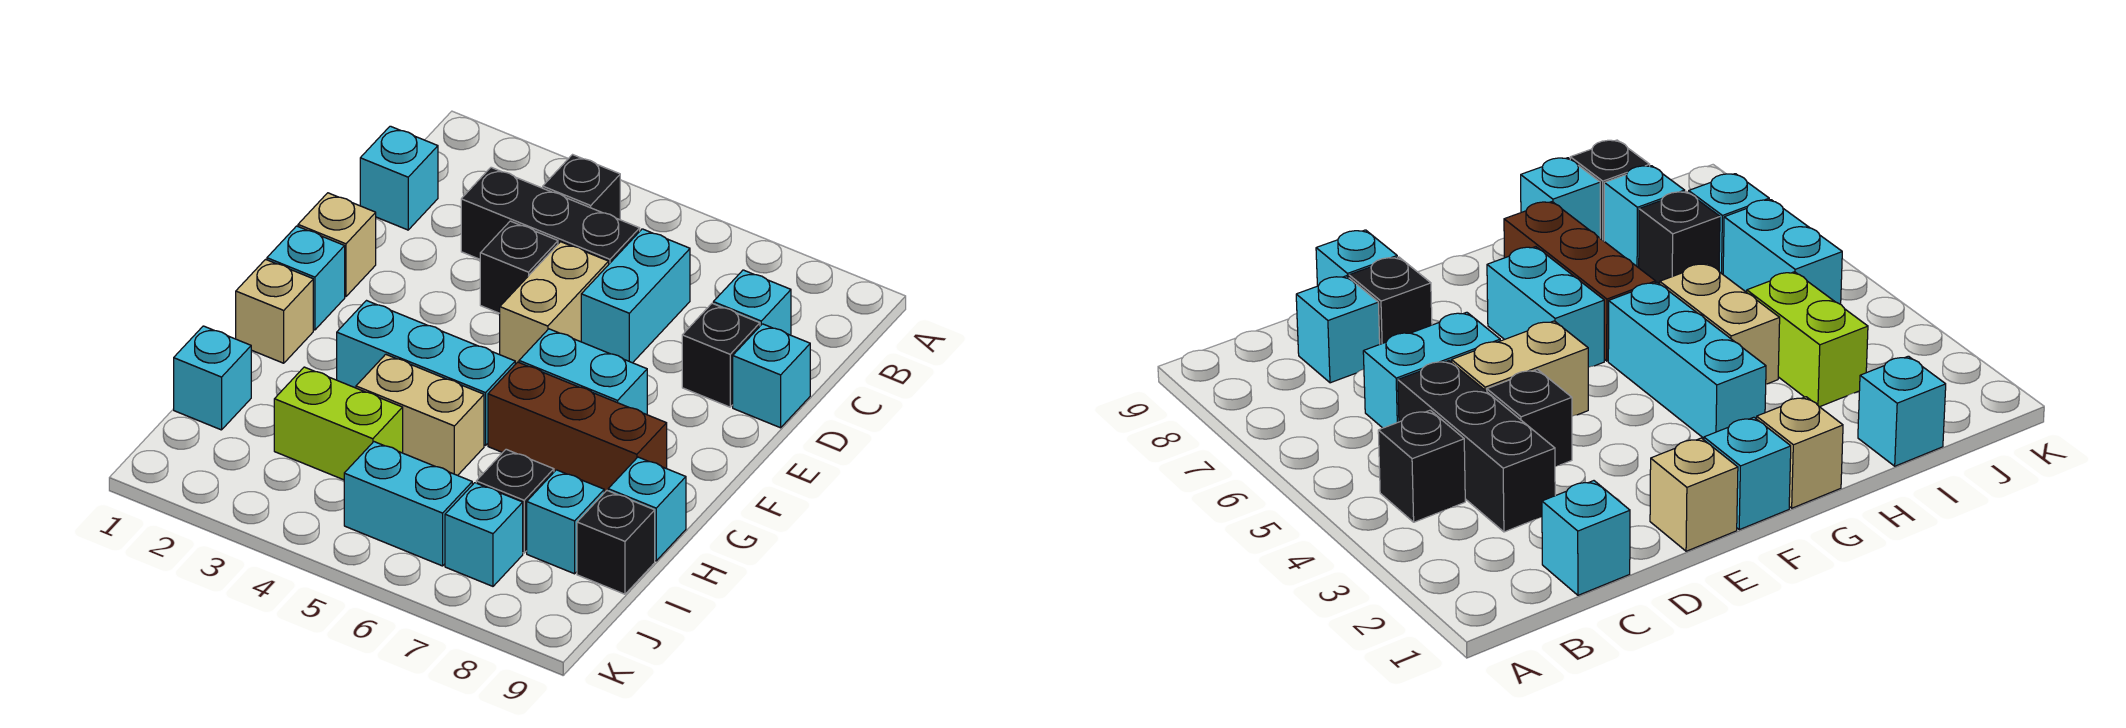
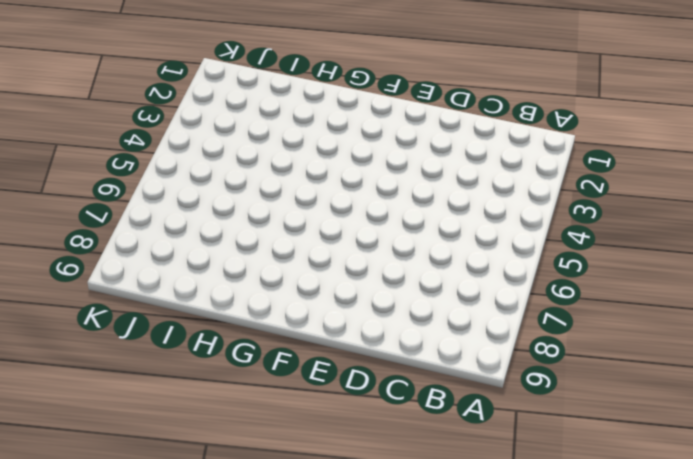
none -> black brick B4 level 1
none -> cyan brick C1 level 1
none -> black brick C3:C5 level 1

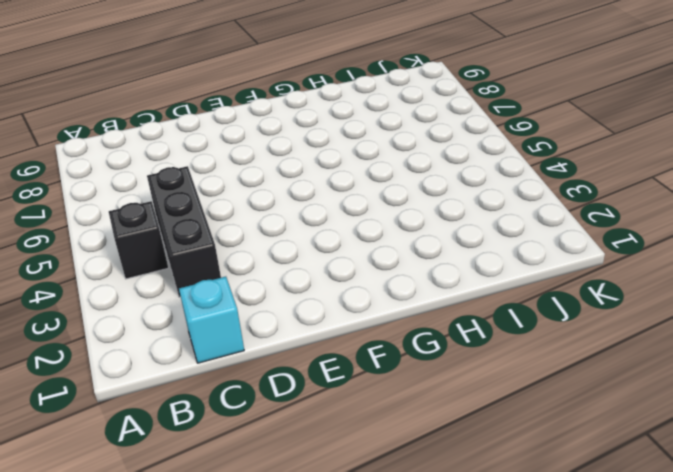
none -> cyan brick C6:D6 level 1
none -> cyan brick C8 level 1
none -> black brick D4 level 1

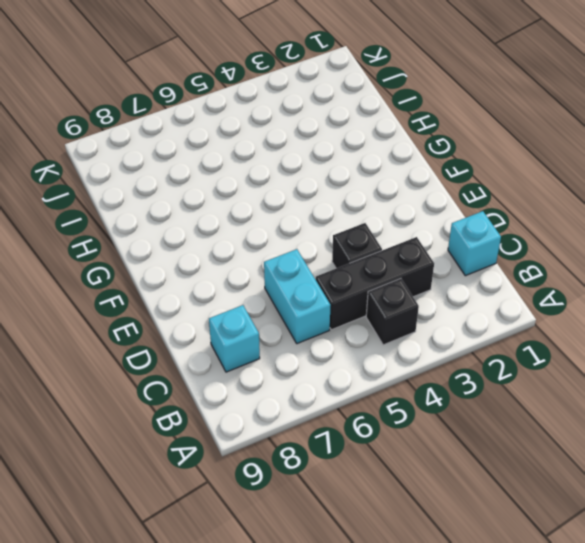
none -> tan brick D5:E5 level 1
none -> black brick D8 level 1
none -> cyan brick D9 level 1

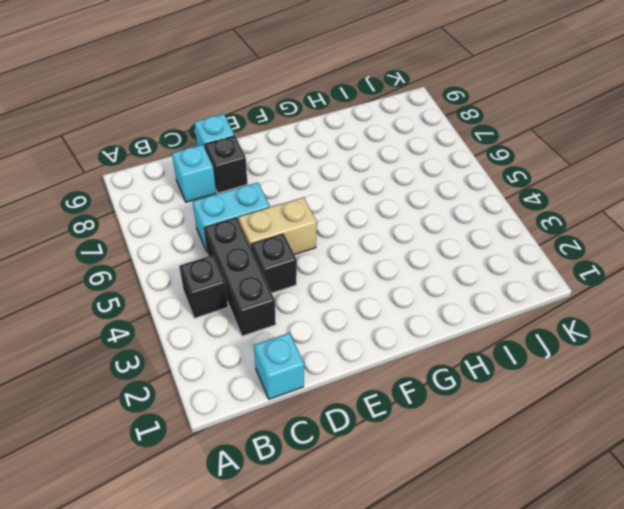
none -> tan brick E1 level 1
none -> cyan brick F1 level 1
none -> cyan brick F6:F7 level 1

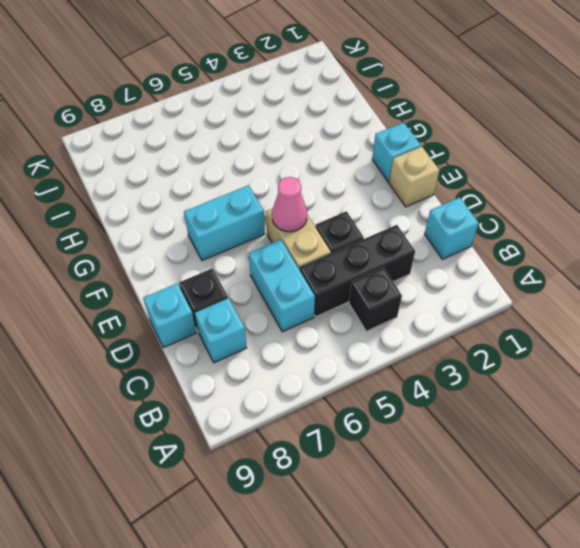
pink cone E5 level 2 -> none
none -> tan brick G1 level 1
none -> cyan brick G3:G5 level 1
none -> brown brick G6:G8 level 1

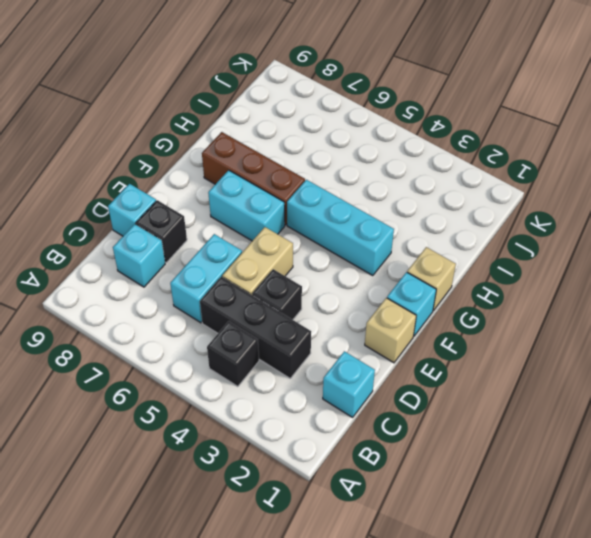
none -> tan brick H4:H5 level 1
none -> cyan brick H9 level 1
none -> cyan brick I1 level 1

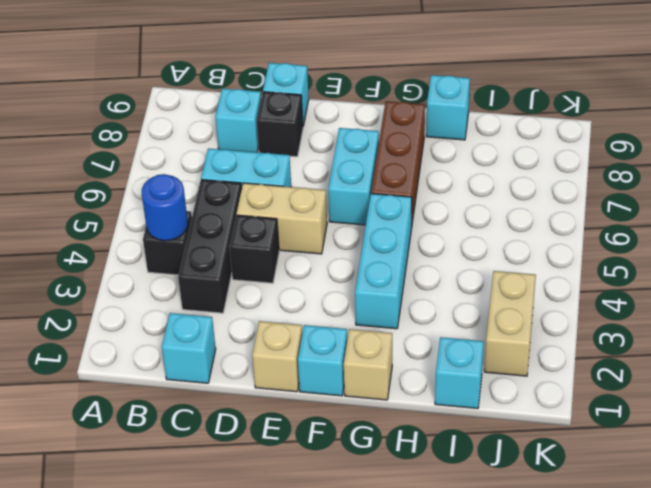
blue round brick B4 level 2 -> none
tan brick J2:J3 level 1 -> tan brick H4:H5 level 1
none -> lime brick I3:I4 level 1
none -> black brick I7 level 1
none -> cyan brick I8 level 1

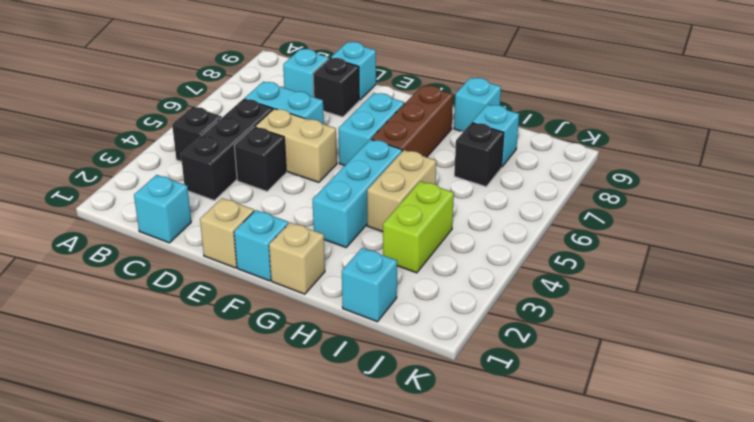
none -> black brick I9 level 1
none -> cyan brick J5:J6 level 1
none -> cyan brick J7 level 1

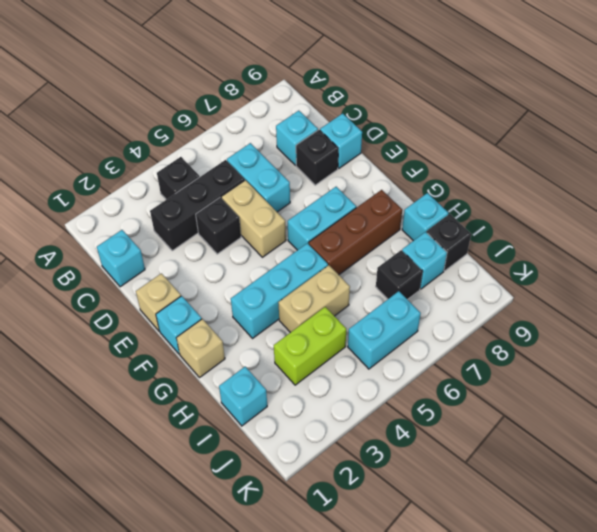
none -> cyan brick J7 level 1

